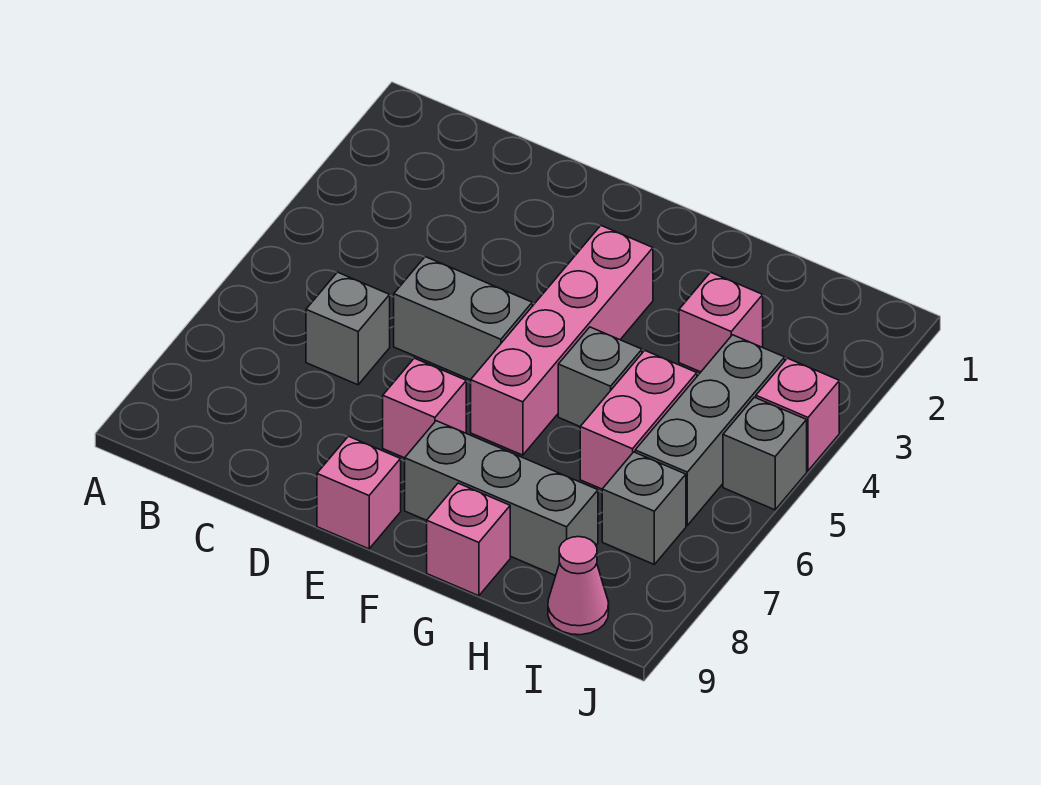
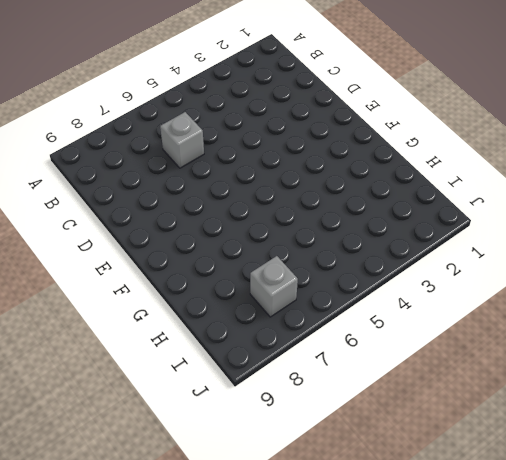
none -> grey brick D5:E5 level 1
none -> pink brick E7 level 1
none -> pink brick E9 level 1

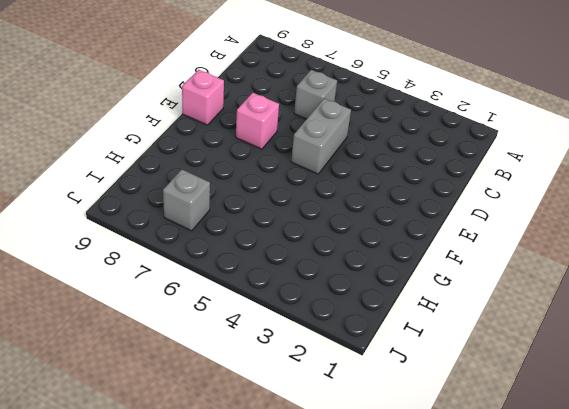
none -> pink brick F3:F6 level 1
none -> grey brick F8:H8 level 1
none -> grey brick G5 level 1

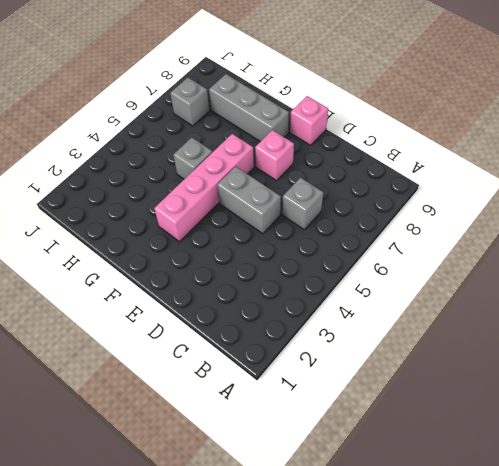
none -> pink brick G9 level 1
none -> pink brick H3 level 1
none -> pink brick H5:H6 level 1

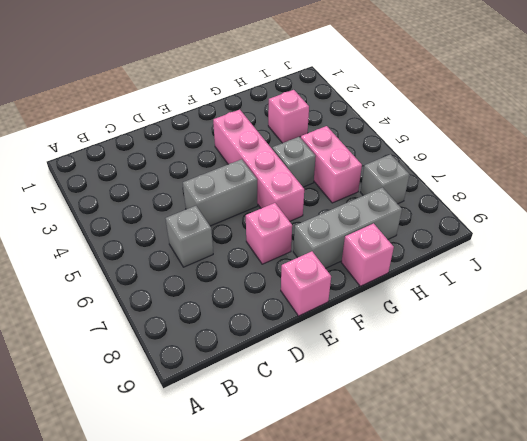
none -> grey brick I4:I6 level 1
none -> pink cone I9 level 1
none -> pink brick J4 level 1

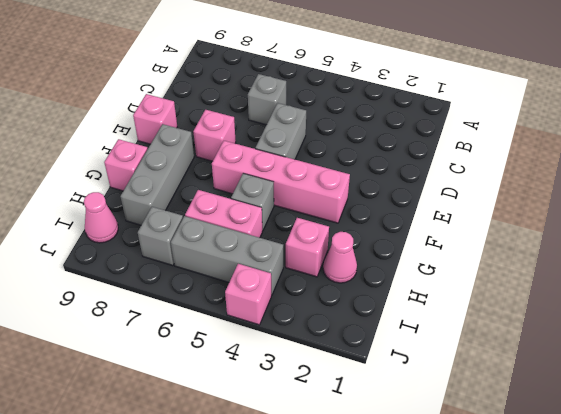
pink cone H2 level 1 -> none
none -> grey brick J5 level 1

